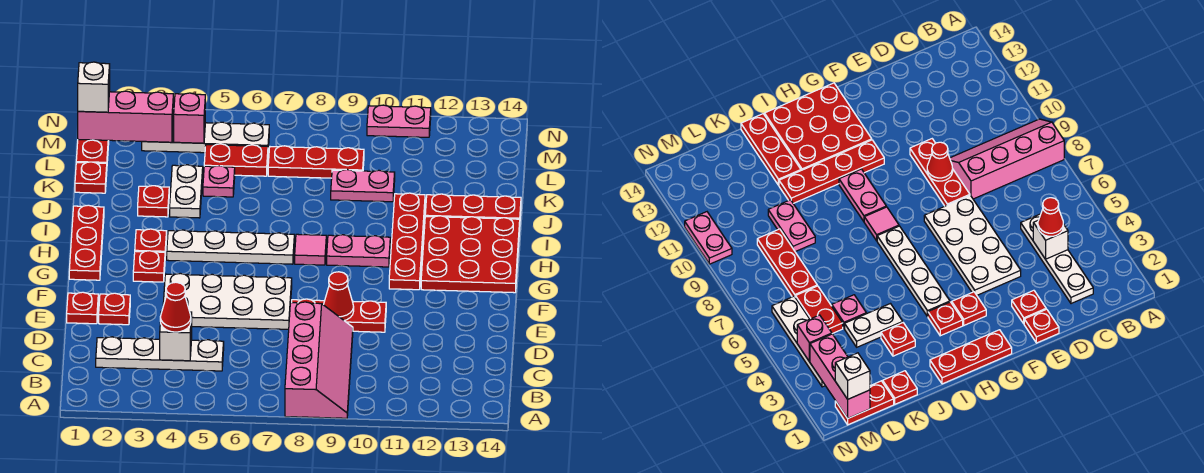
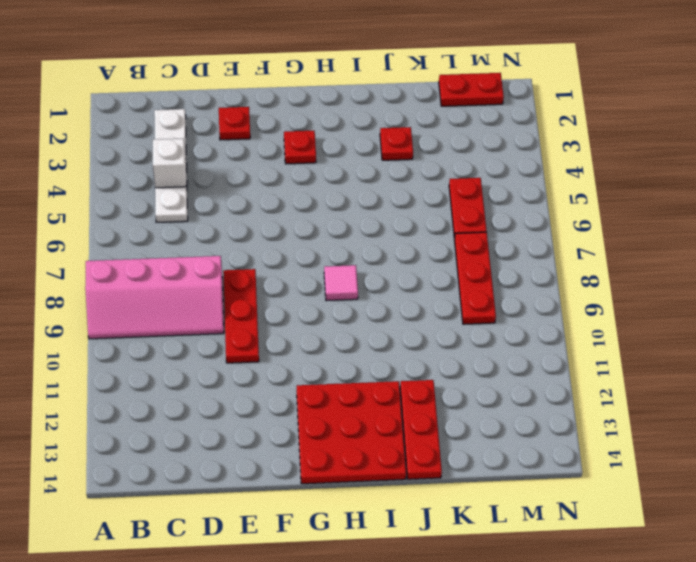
none -> red plate E1 level 1
none -> white plate E4:F7 level 1
none -> red plate G1:I1 level 1
none -> red plate G11:J11 level 1

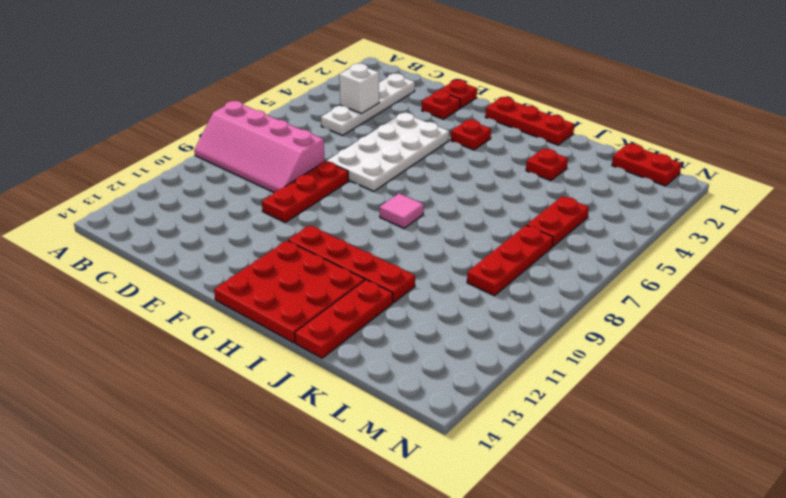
none -> red plate H3 level 1
none -> white plate H4:H7 level 1
none -> pink plate H9:H10 level 1
none -> white plate J4:K4 level 1

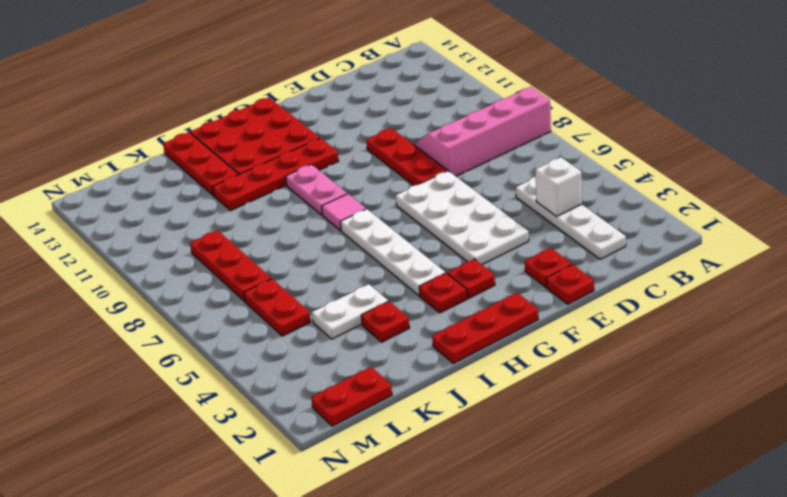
none -> red plate K1 level 1
none -> pink plate K5 level 1
none -> pink plate K9:K10 level 1
none -> white plate M3:M6 level 1

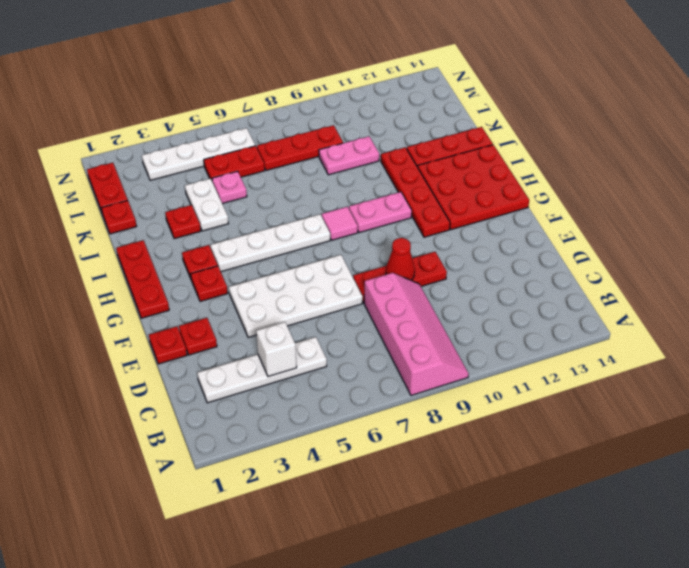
none -> pink plate N10:N11 level 1
none -> pink brick M1:M3 level 2
none -> pink brick M4 level 2
none -> red cone C4 level 3

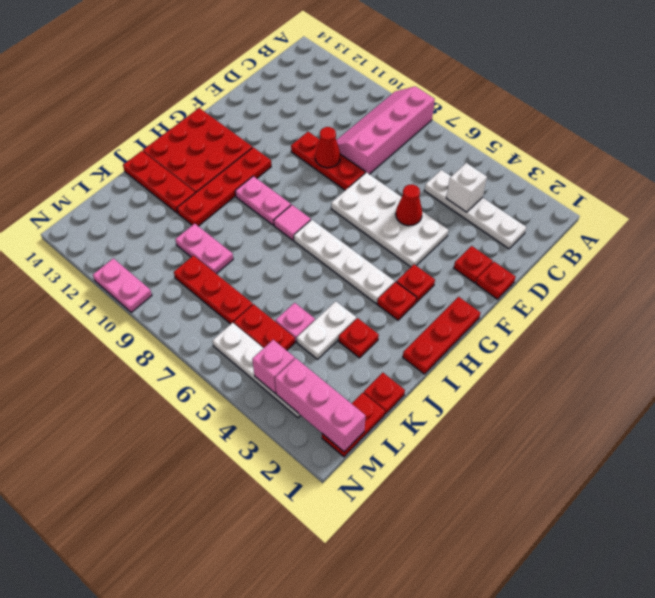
red cone E5 level 2 -> red cone C4 level 3
none -> white brick M1 level 3

